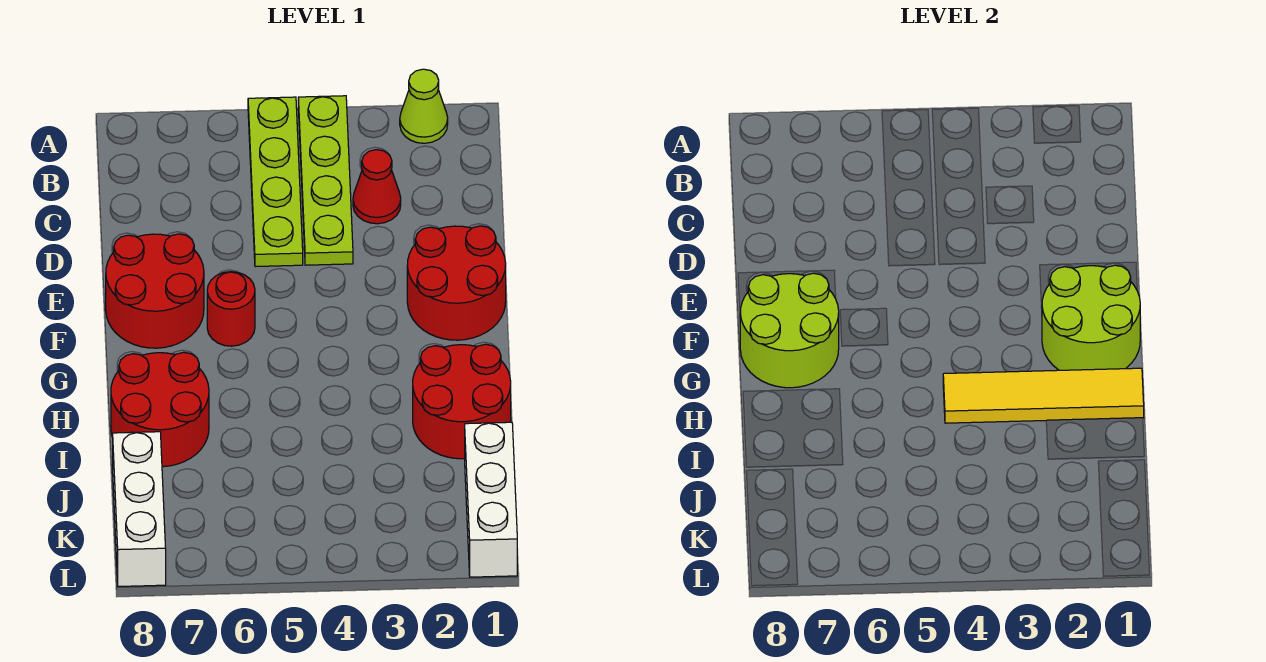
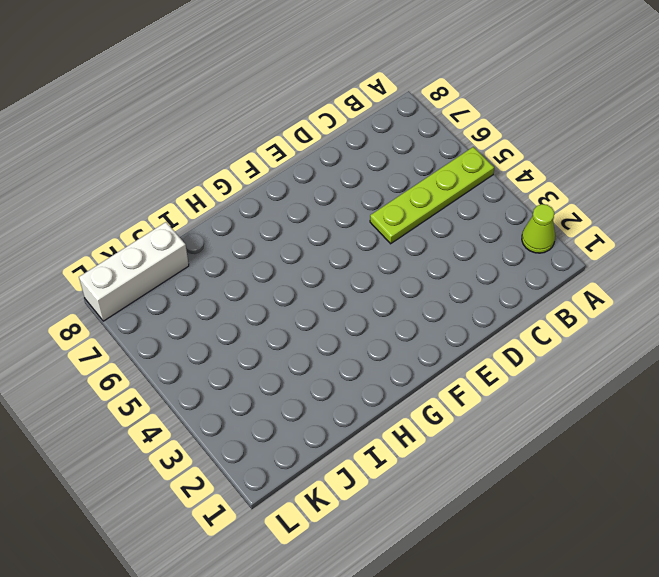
none -> lime plate A4:D4 level 1
none -> red cone C3 level 1
none -> red round brick E1:F2 level 1

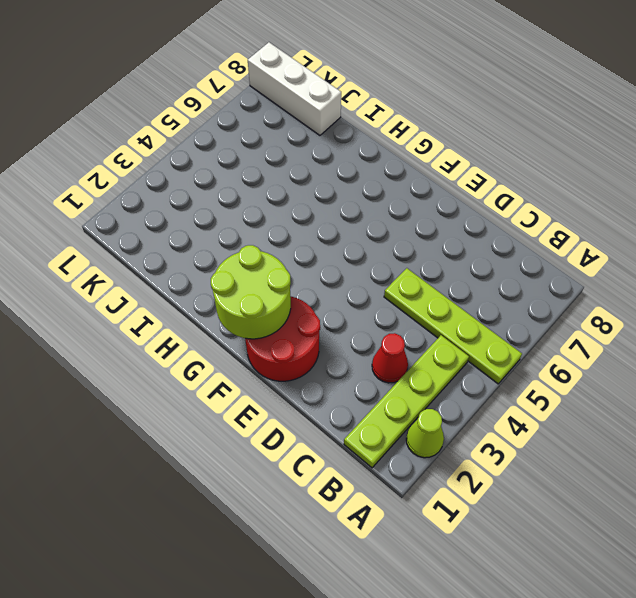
lime plate B1:B4 level 1 -> lime plate A4:D4 level 1
none -> red round brick E7:F8 level 1
none -> red round brick F6 level 1
none -> red round brick H1:I2 level 1

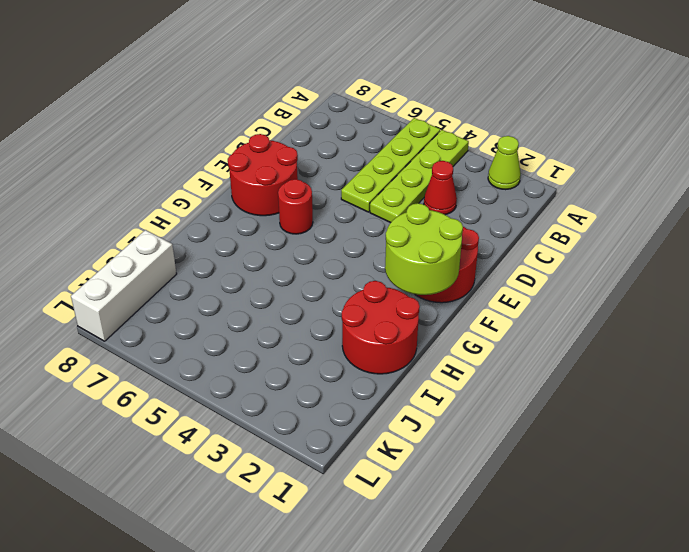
none -> red round brick H7:I8 level 1
none -> white brick J1:L1 level 1
none -> lime round brick F7:G8 level 2

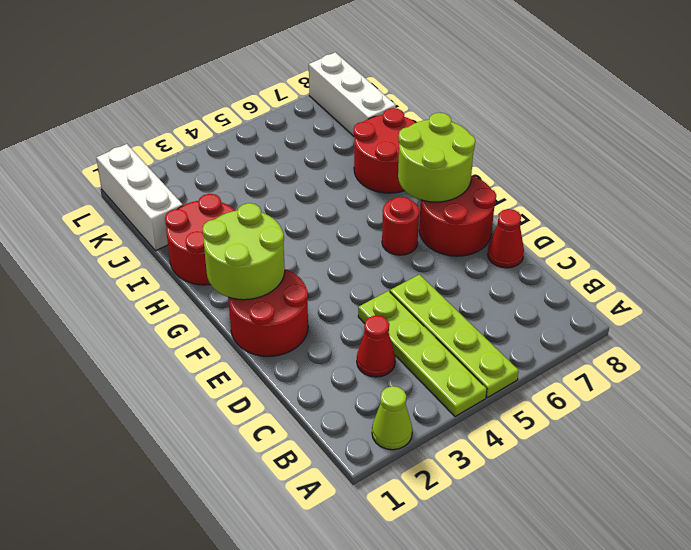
red cone D8 level 1 -> none
none -> yellow tile H1:H4 level 2

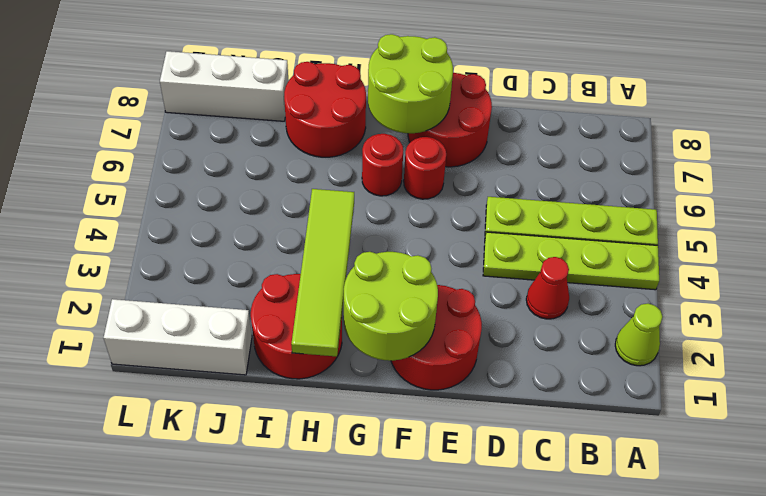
red round brick G6 level 1 -> none
lime tile H1:H4 level 2 -> yellow tile H1:H4 level 2

